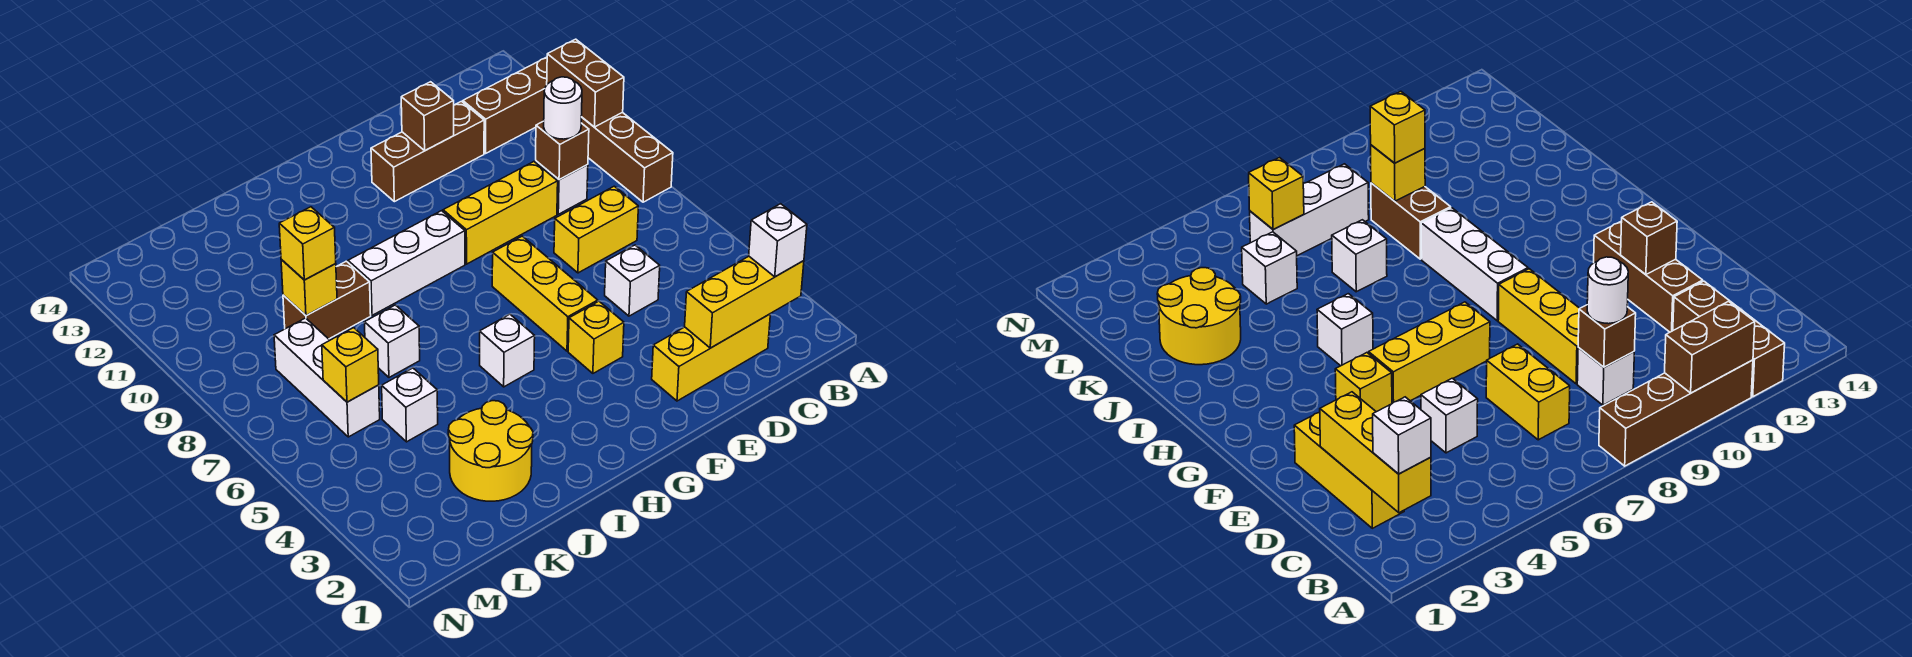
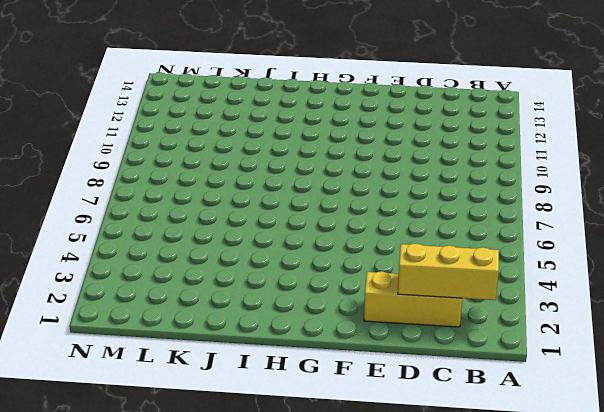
none -> brown brick A8:A11 level 1
none -> brown brick A12:C12 level 1
none -> yellow brick C7:D7 level 1

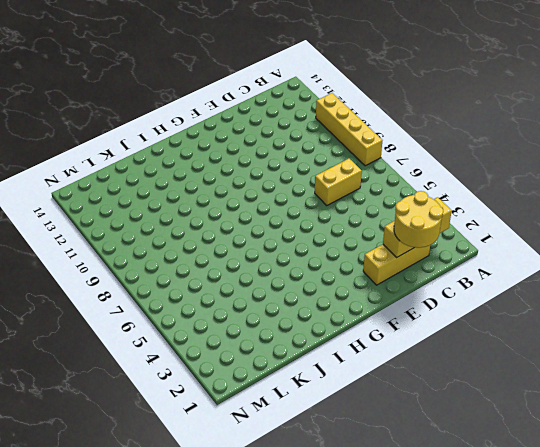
yellow brick A8:A11 level 1 -> brown brick A8:A11 level 1
yellow round brick C1:D2 level 3 -> yellow round brick J2:K3 level 1
none -> brown brick A12:C12 level 1
none -> white brick C9 level 1
none -> white brick D5 level 1

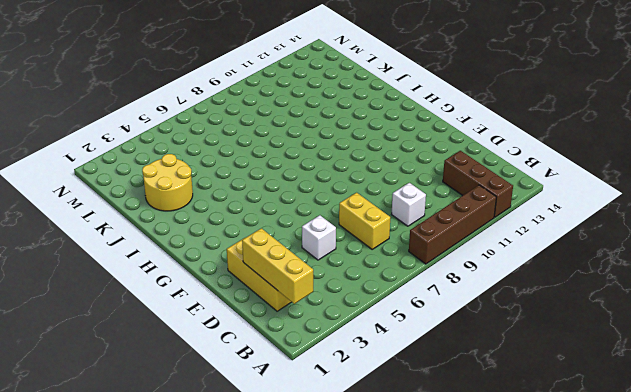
none -> yellow brick D9:F9 level 1
none -> brown brick D12:F12 level 1
none -> yellow brick F4 level 1

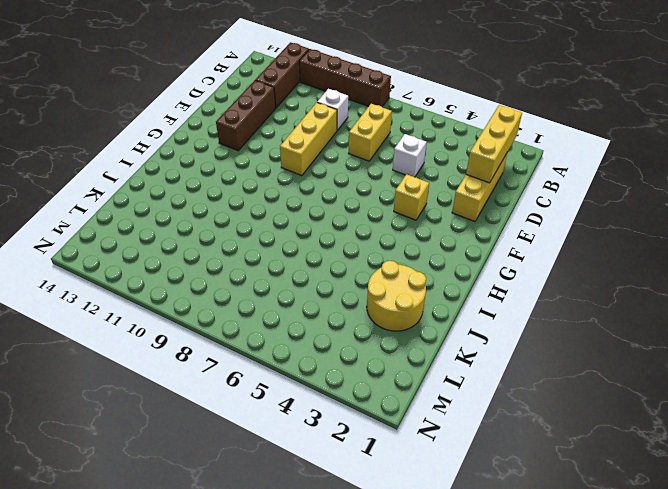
none -> yellow brick F5:F7 level 1
none -> white brick G9:I9 level 1
none -> white brick H5 level 1

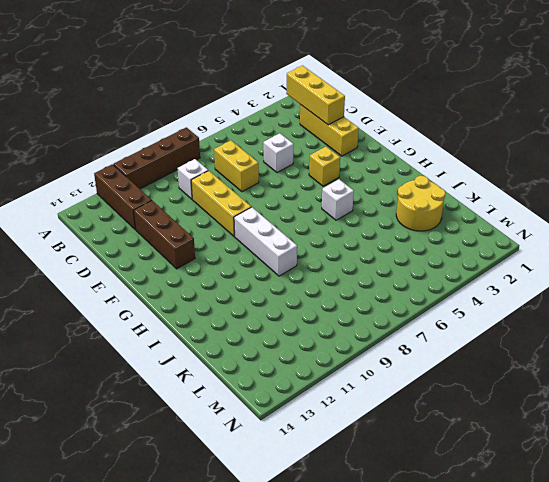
none -> yellow brick F5:F7 level 1
none -> white brick J7 level 1
none -> brown brick J9:K9 level 1

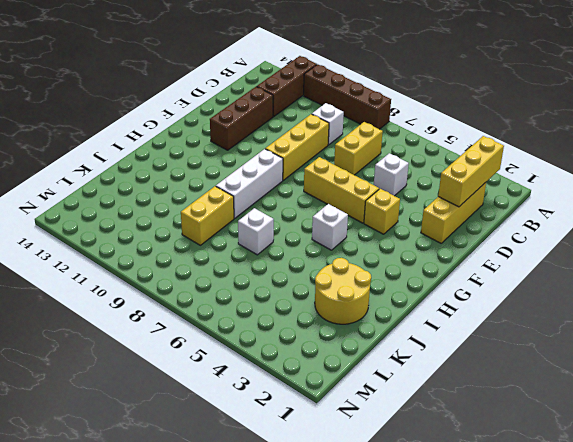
yellow brick J9:K9 level 1 -> brown brick J9:K9 level 1
none -> white brick K5 level 1
none -> white brick L6:L8 level 1
none -> brown brick A10:A11 level 2

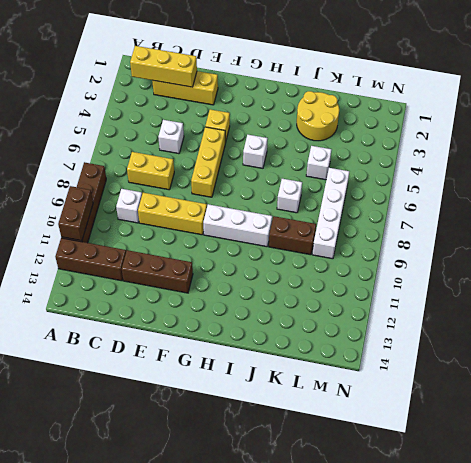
white brick L6:L9 level 1 -> white brick L6:L8 level 1
none -> brown brick C9 level 2
none -> brown brick E12 level 2
none -> yellow brick K9 level 2

